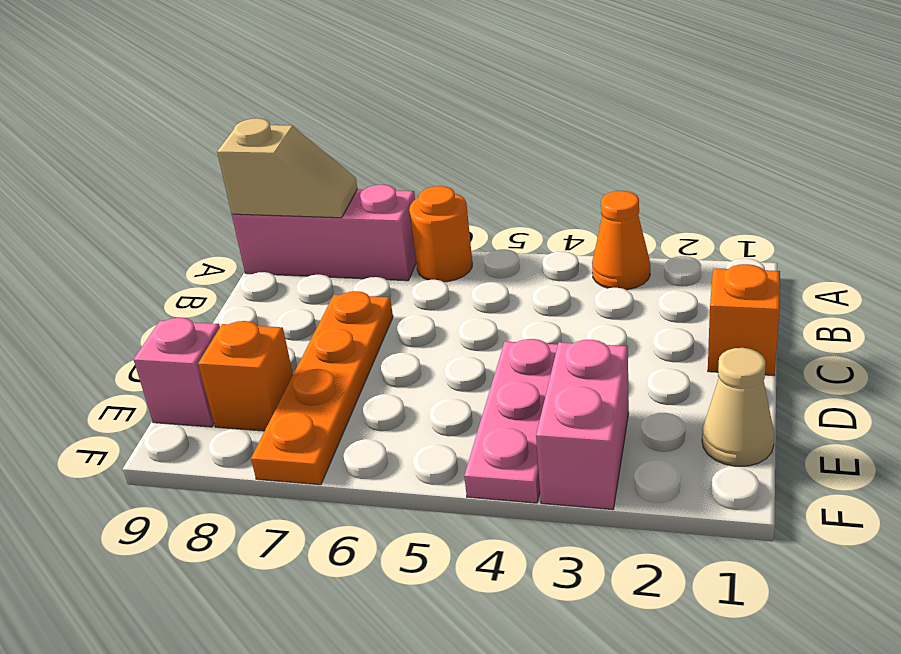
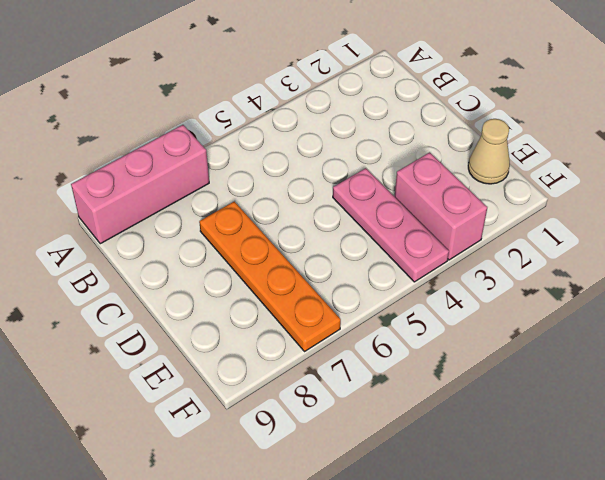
none -> orange cone A3 level 1
none -> orange round brick A6 level 1

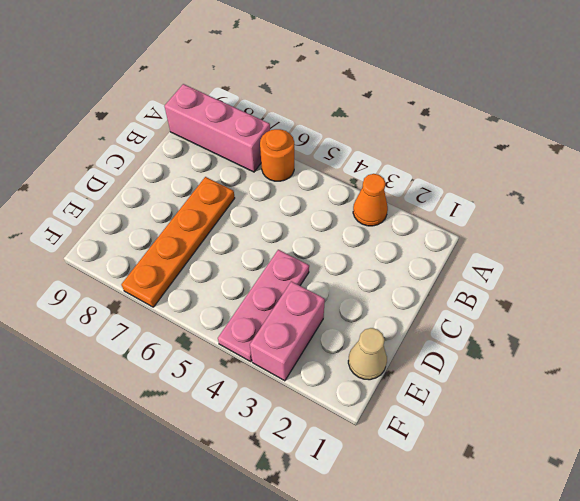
none -> orange brick C1 level 1
none -> orange brick E8 level 1

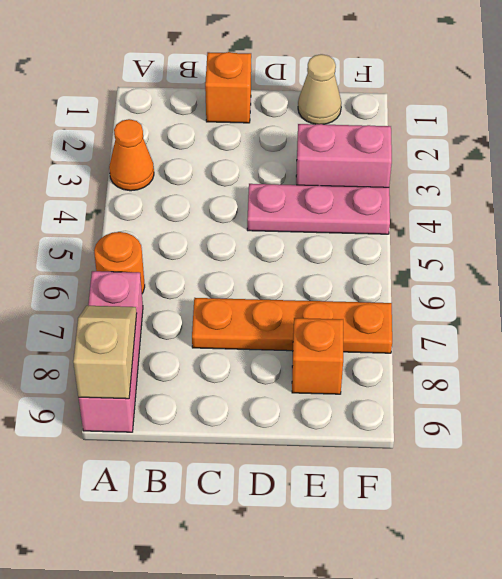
none -> pink brick E9 level 1

